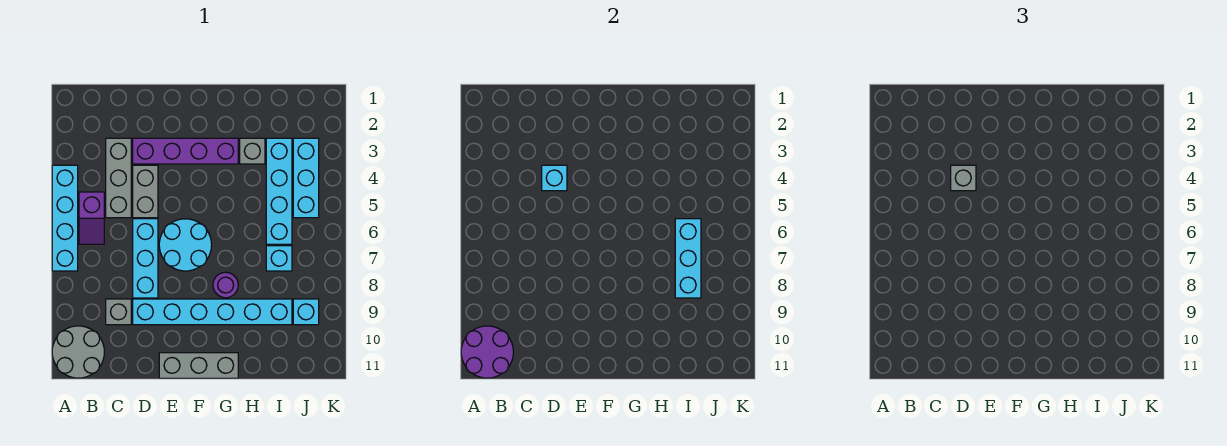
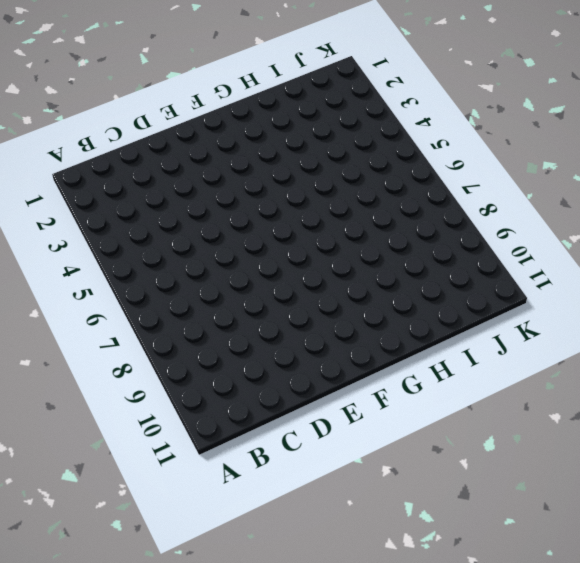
none -> cyan brick A4:A7 level 1
none -> grey round brick A10:B11 level 1
none -> purple slope B5:B6 level 1 top 5

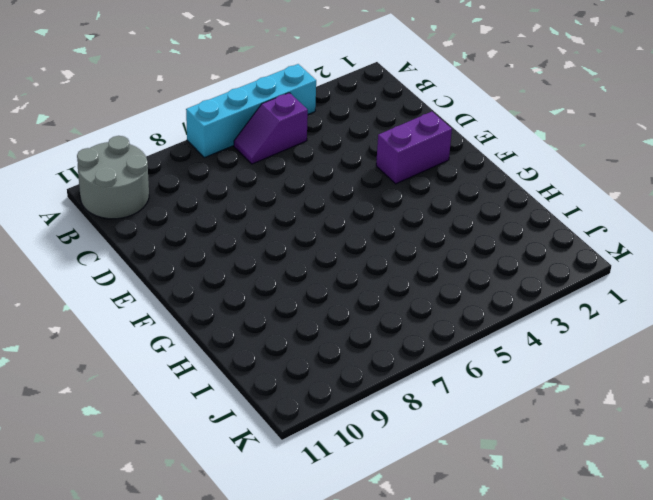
purple brick E2:E3 level 1 -> purple brick D3:G3 level 1
none -> grey brick C3:C5 level 1
none -> grey brick C9 level 1
none -> grey brick D4:D5 level 1

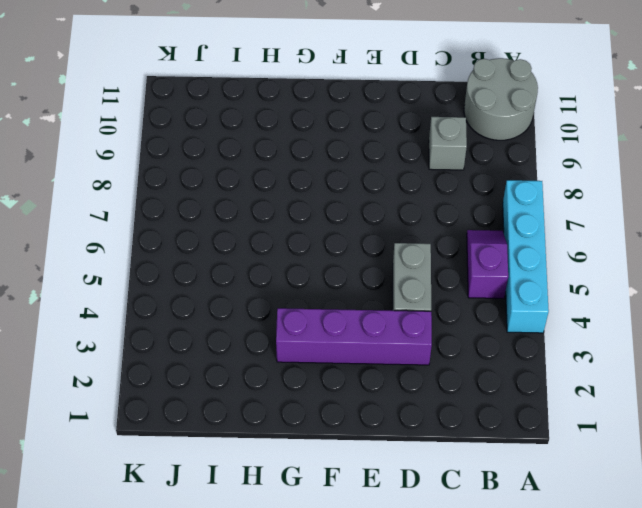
none -> grey brick C3:C5 level 1
none -> cyan brick D6:D8 level 1
none -> cyan brick D9:I9 level 1

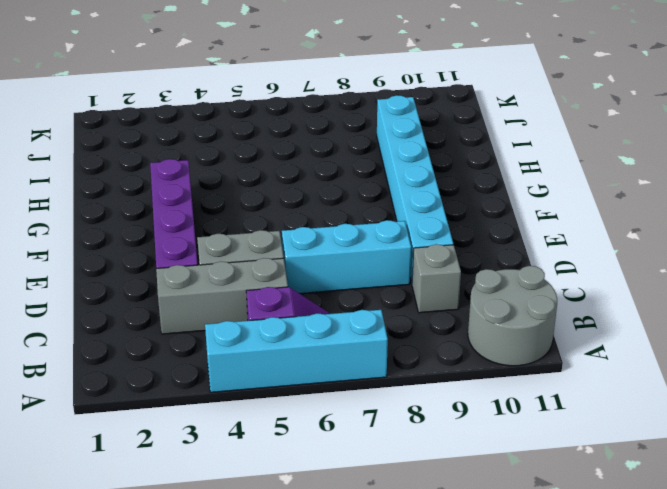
none -> cyan round brick E6:F7 level 1
none -> grey brick E11:G11 level 1
none -> purple round brick G8 level 1

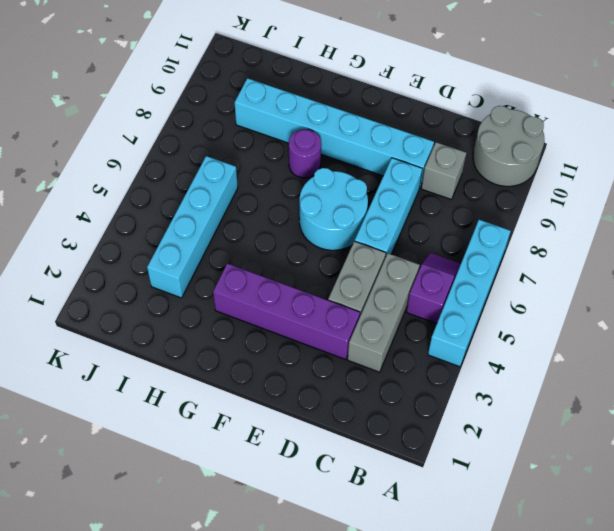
none -> grey brick E11:G11 level 1
none -> grey brick H3 level 1
none -> cyan brick I7 level 1

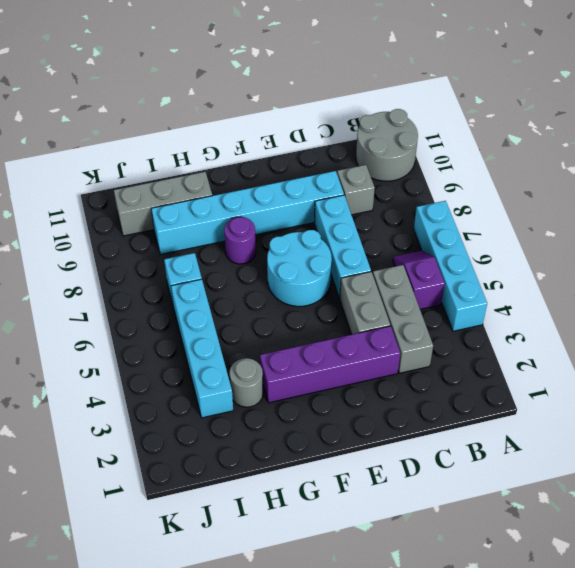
grey round brick H3 level 1 -> grey brick H3 level 1
grey brick H10:J10 level 1 -> grey brick E11:G11 level 1
none -> cyan brick J3:J5 level 1
none -> cyan brick J9 level 1
none -> purple round brick A10:B11 level 2

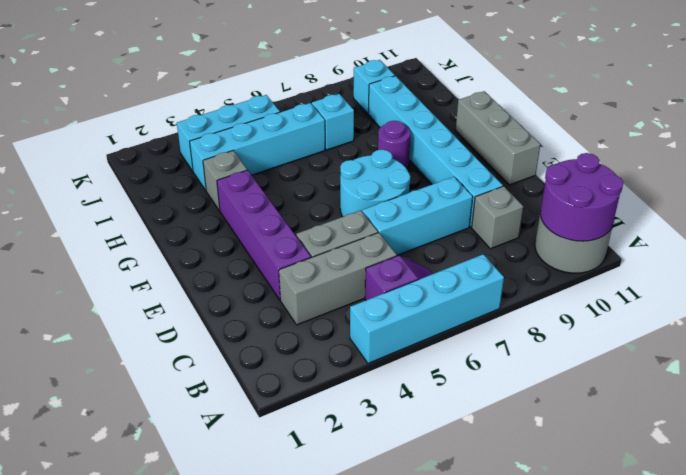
none -> cyan brick D4 level 2
none -> cyan brick I6:I8 level 2
none -> grey brick D4 level 3

